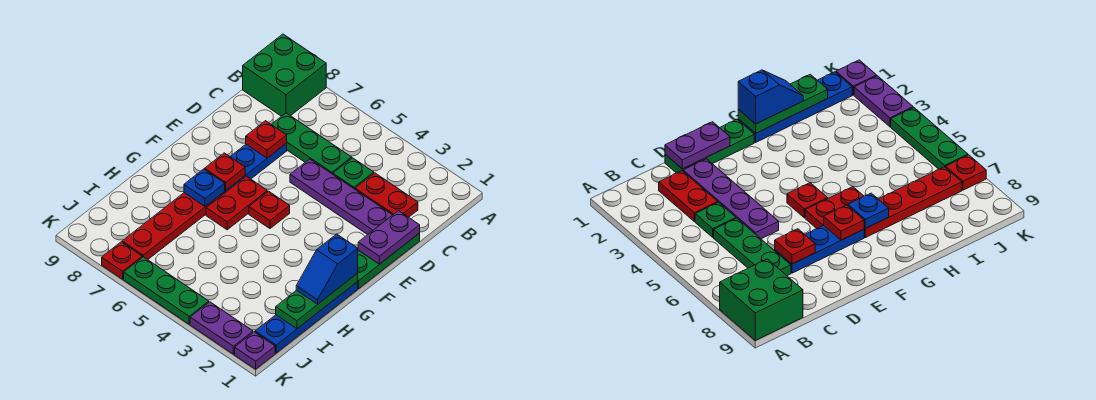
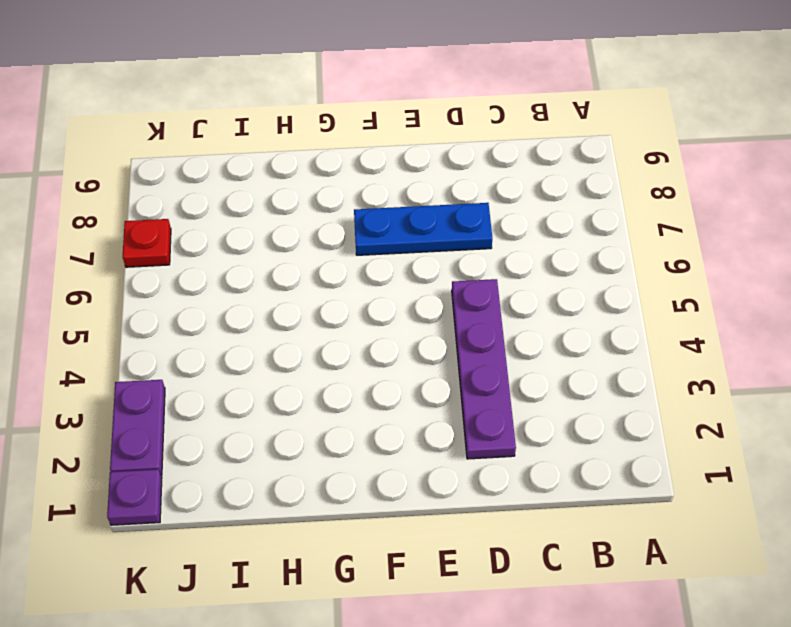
none -> green brick A8:B9 level 1
none -> red plate C2:C3 level 1
none -> green plate C4 level 1

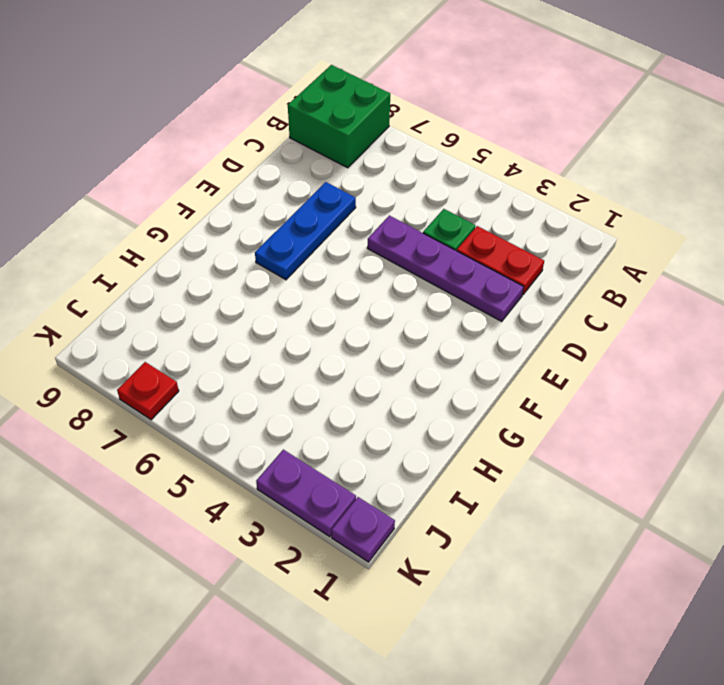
none -> green plate C5:C7 level 1
none -> green plate D1:F1 level 1
none -> red plate F5 level 1

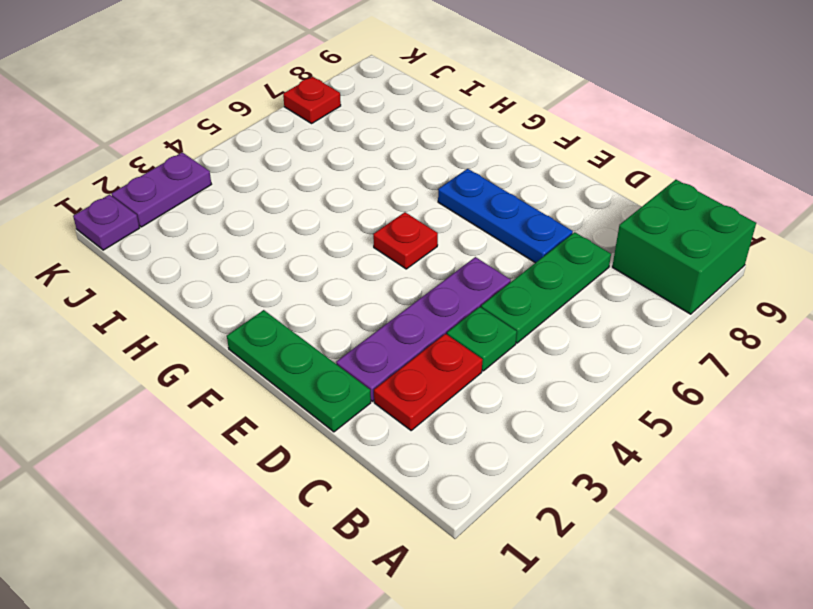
none -> red plate F6:G6 level 1
none -> blue plate G1:J1 level 1
none -> red plate G7:J7 level 1

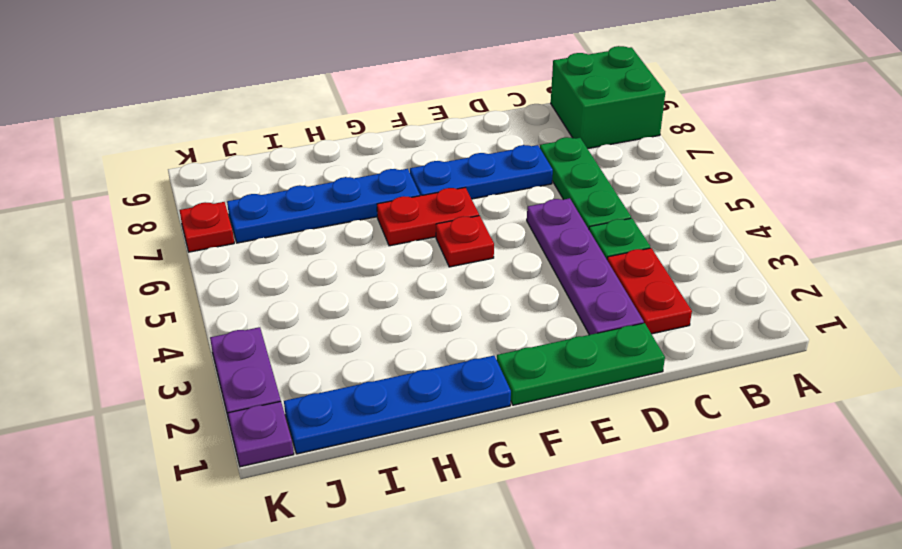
blue plate G7:J7 level 1 -> red plate G7:J7 level 1
none -> green plate K4:K6 level 1
none -> purple plate D1:E1 level 2
none -> red plate D7 level 2

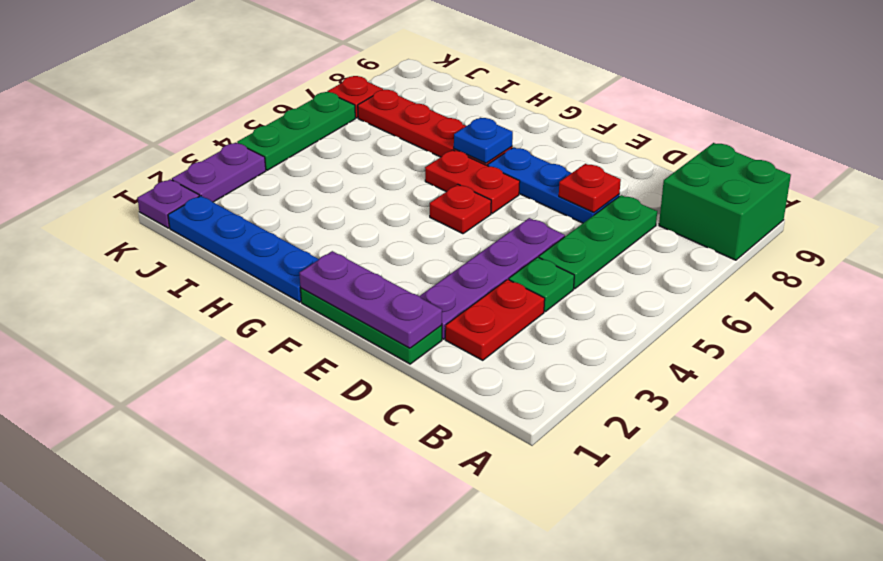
purple plate D1:F1 level 2 -> purple plate D1:E1 level 2
none -> red plate F7 level 2
none -> green plate G1:I1 level 2
none -> blue slope G1:H1 level 3 top G

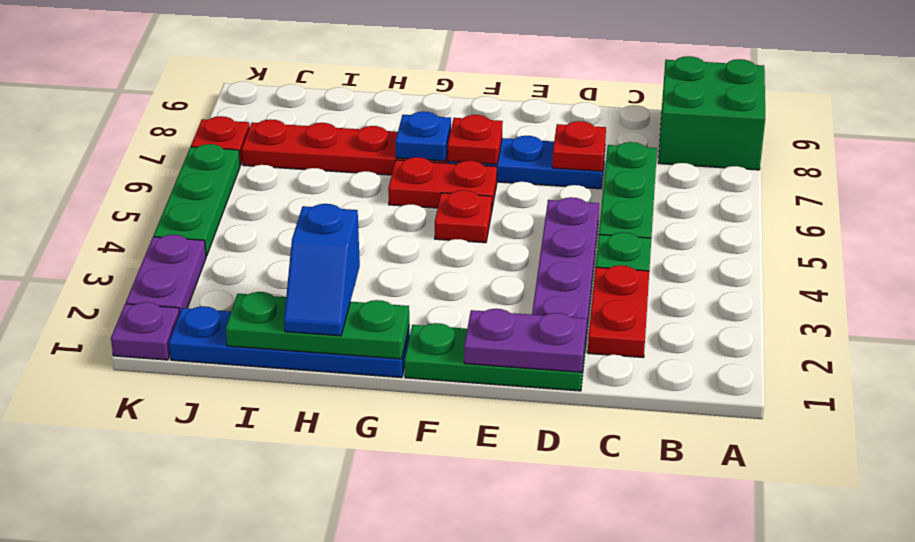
blue slope H1:H2 level 3 top 2 -> blue slope G1:H1 level 3 top G

